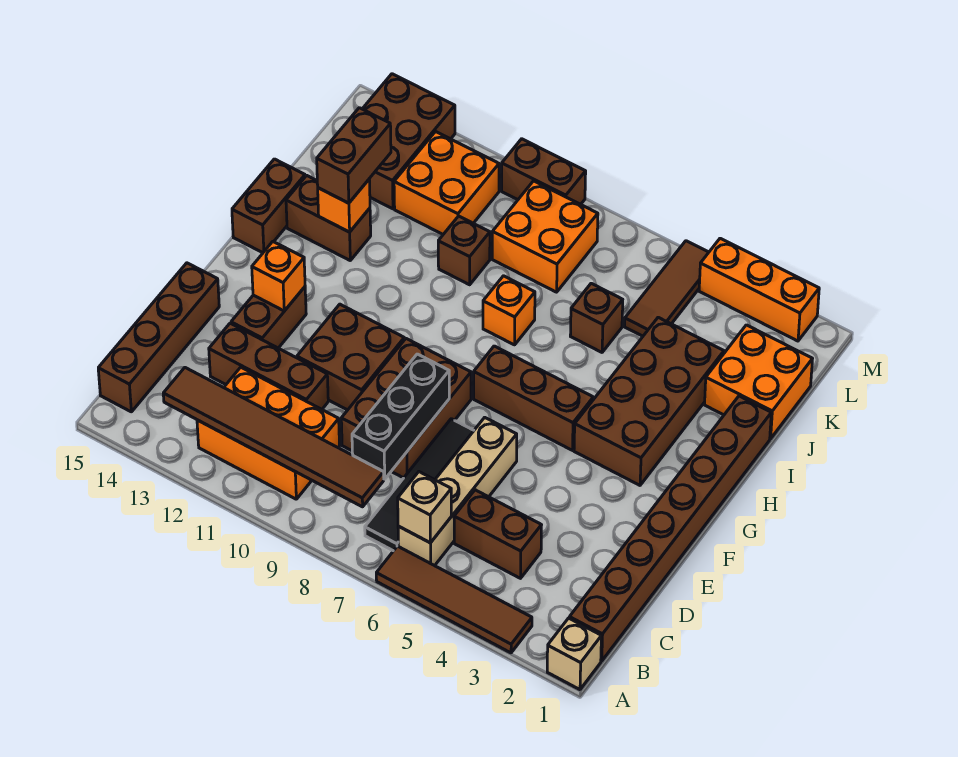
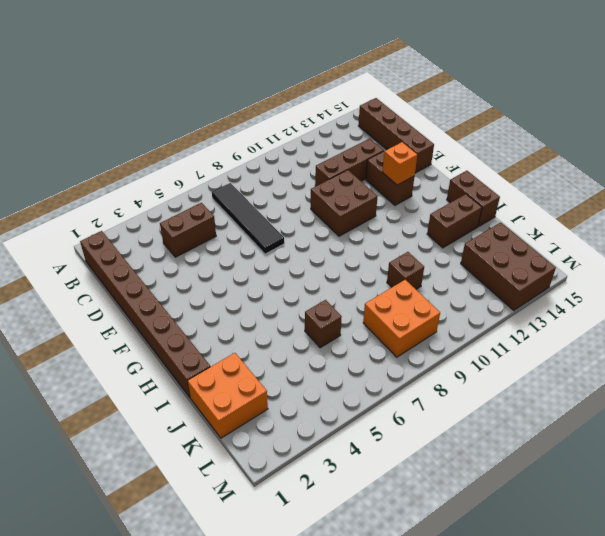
none -> tan brick A1 level 1
none -> brown tile A3:A6 level 1
none -> tan brick B6:E6 level 1
none -> orange brick B10:C12 level 1

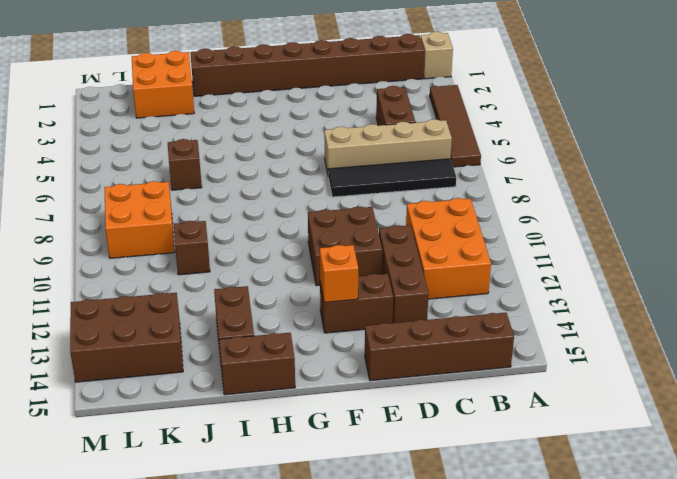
none -> brown brick D8:F9 level 1
none -> brown brick G3:J4 level 1
none -> brown brick G5:G7 level 1
none -> orange brick I8 level 1

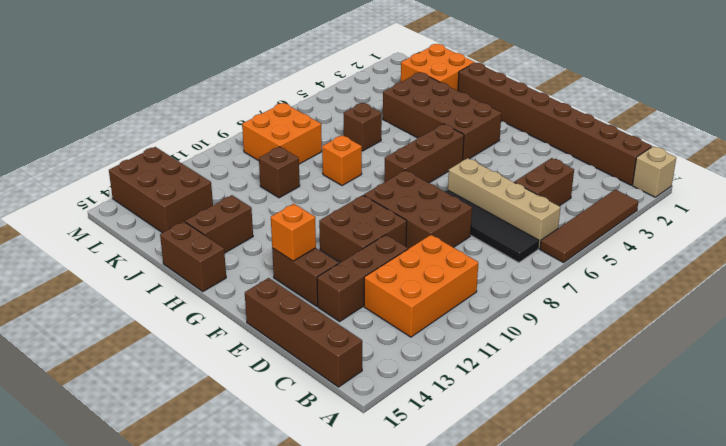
none -> brown tile K5:M5 level 1
none -> orange brick K11:L12 level 1
none -> orange brick M2:M4 level 1
none -> brown brick M9:M10 level 1

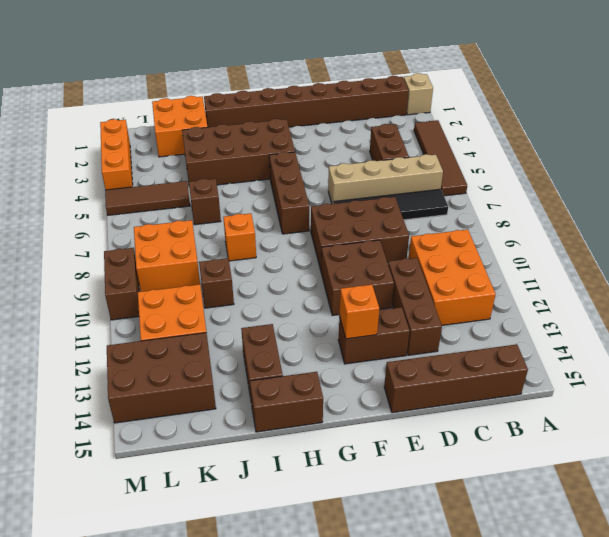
none -> tan brick B6 level 2
none -> brown tile B8:B13 level 2
none -> black brick C8:E8 level 2
none -> orange brick I13 level 2

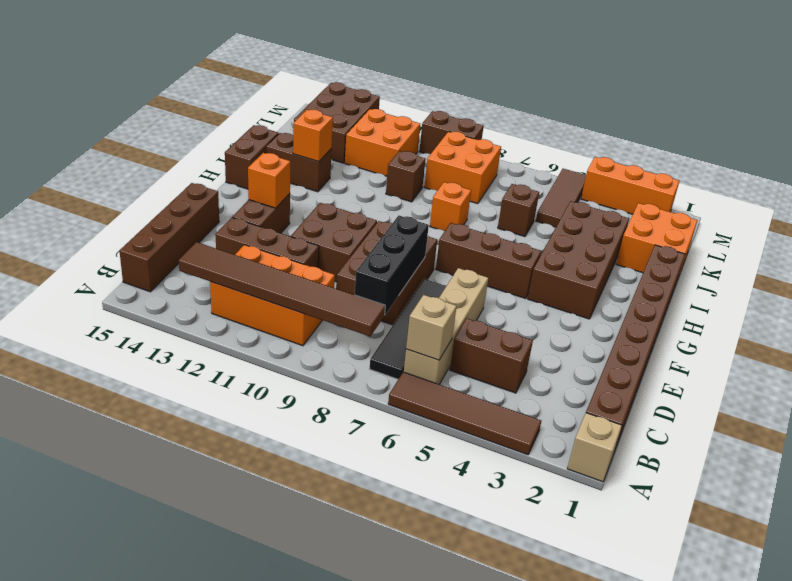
none -> brown brick I13:J13 level 3

